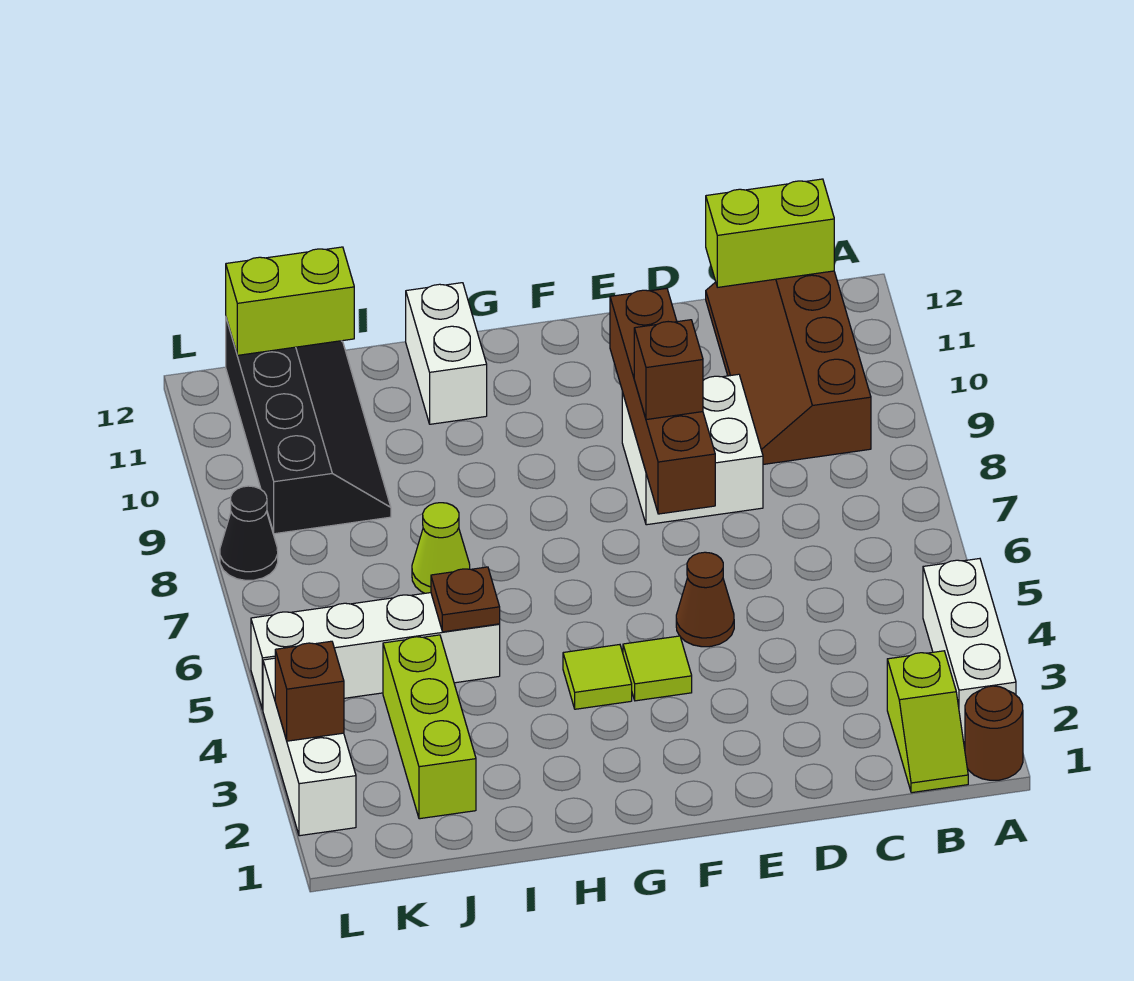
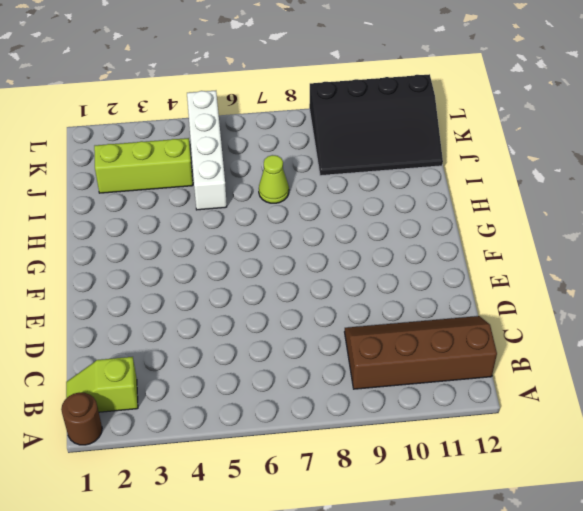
black slope J9:L12 level 1 top L -> black slope J9:K12 level 1 top K
none -> white brick A2:A4 level 1
none -> white brick D8:E9 level 1
none -> brown cone E5 level 1

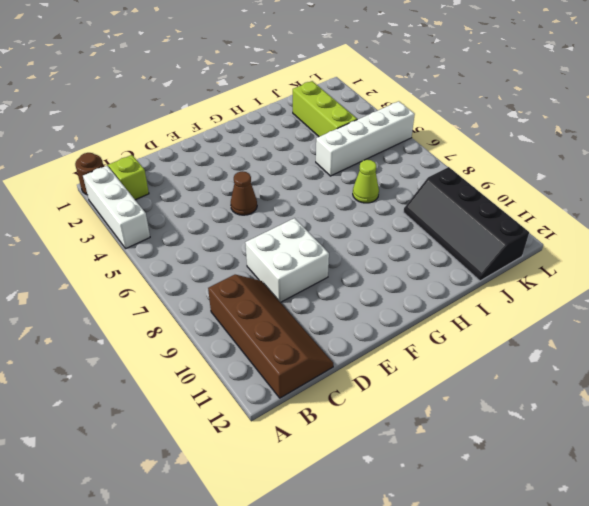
none -> lime tile F4 level 1
none -> lime tile G4 level 1
none -> white brick H11:H12 level 1

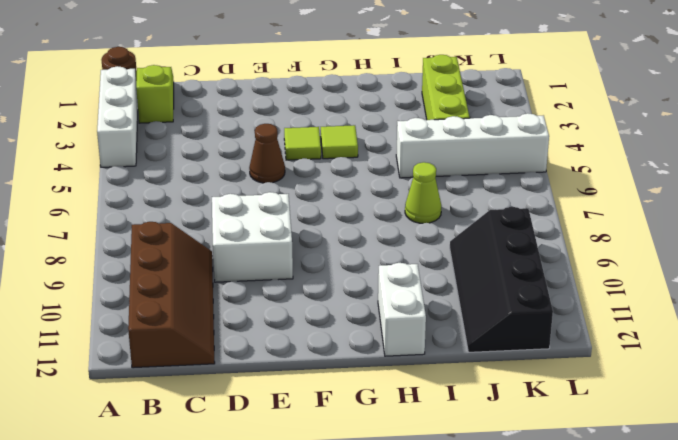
none -> white brick L2:L4 level 1
none -> black cone L8 level 1
none -> lime brick B12:C12 level 2

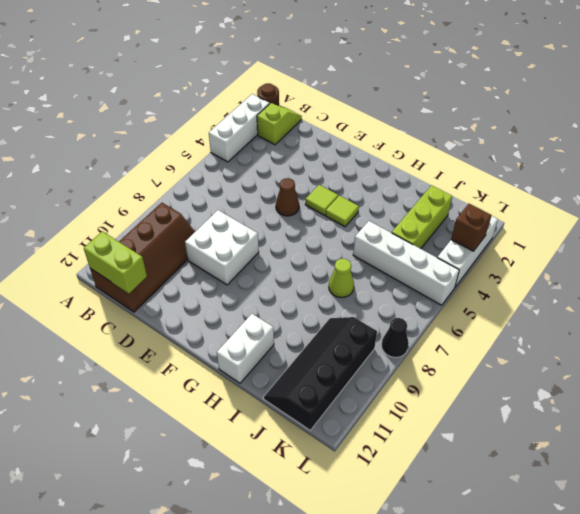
none -> brown brick E7:E10 level 2
none -> brown plate I5 level 2
none -> lime brick J12:K12 level 2

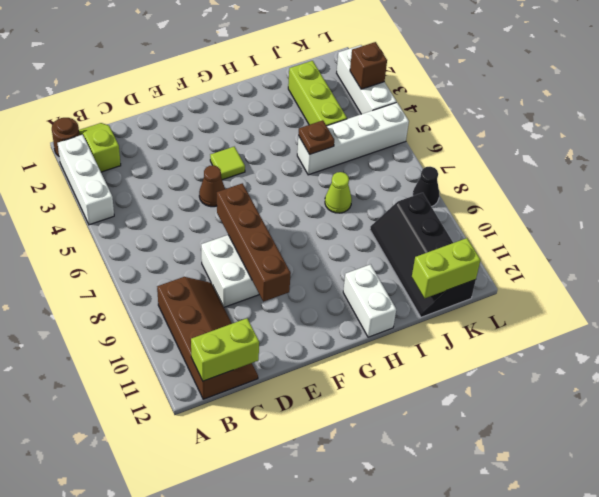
none -> lime tile G4 level 1
none -> brown brick E8 level 3

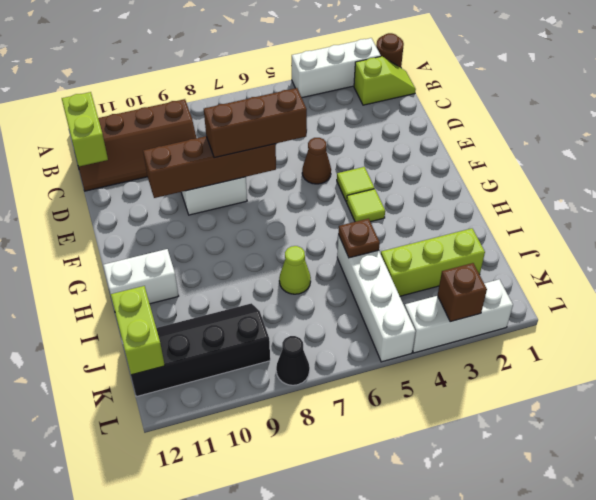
brown brick E6:E8 level 3 -> brown brick E8 level 3

